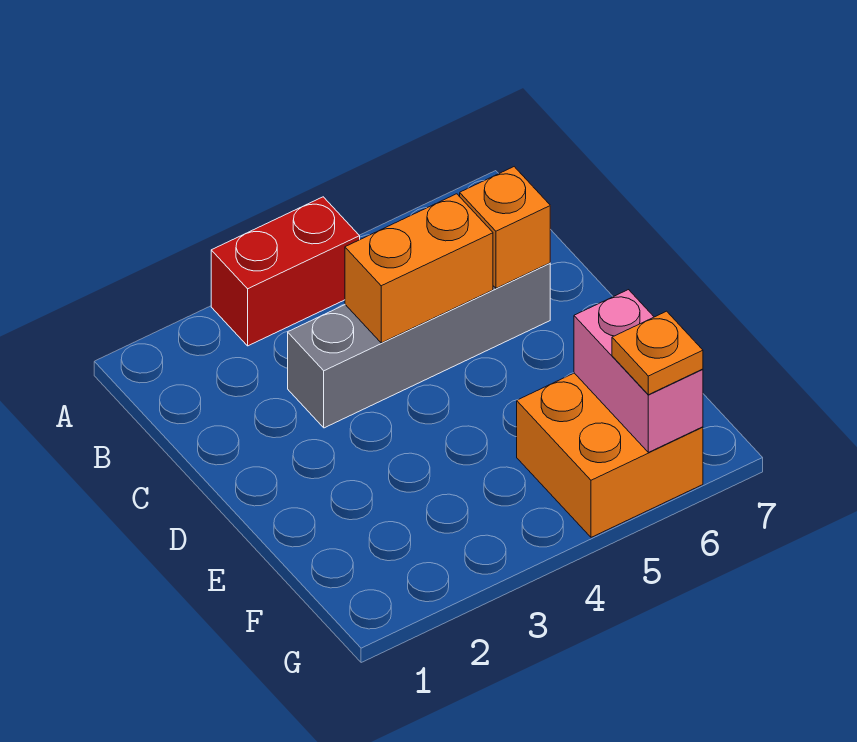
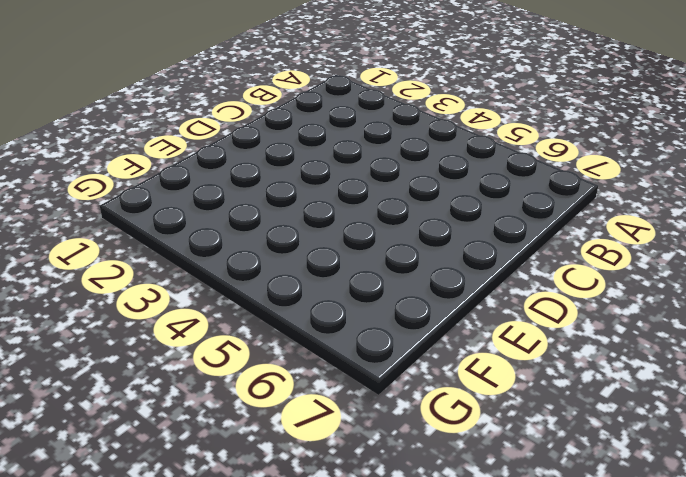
none -> red brick A3:A4 level 1
none -> grey brick C3:C6 level 1

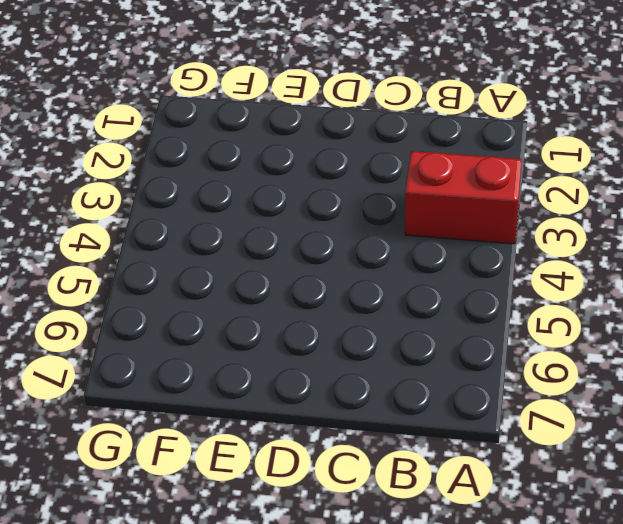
red brick A3:B3 level 1 -> red brick A3:A4 level 1
none -> grey brick C3:C6 level 1
none -> orange brick F5:G6 level 1

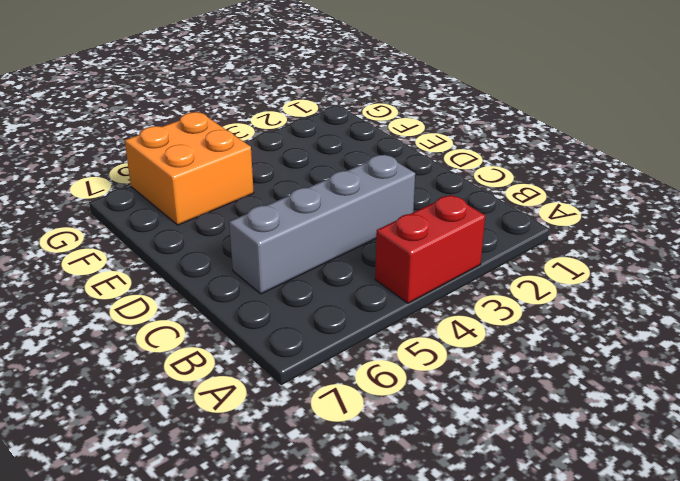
none -> orange brick C4:C5 level 2
none -> orange brick C6 level 2

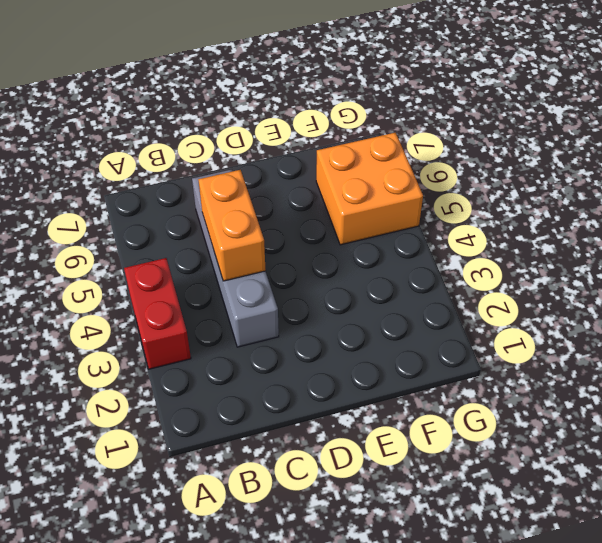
none -> orange brick C6 level 2
none -> pink brick F6:G6 level 2

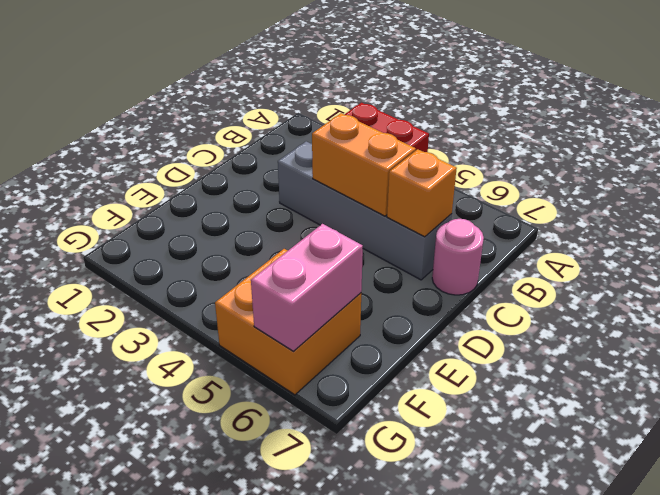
pink round brick C7 level 1 -> none
none -> orange plate G6 level 3

